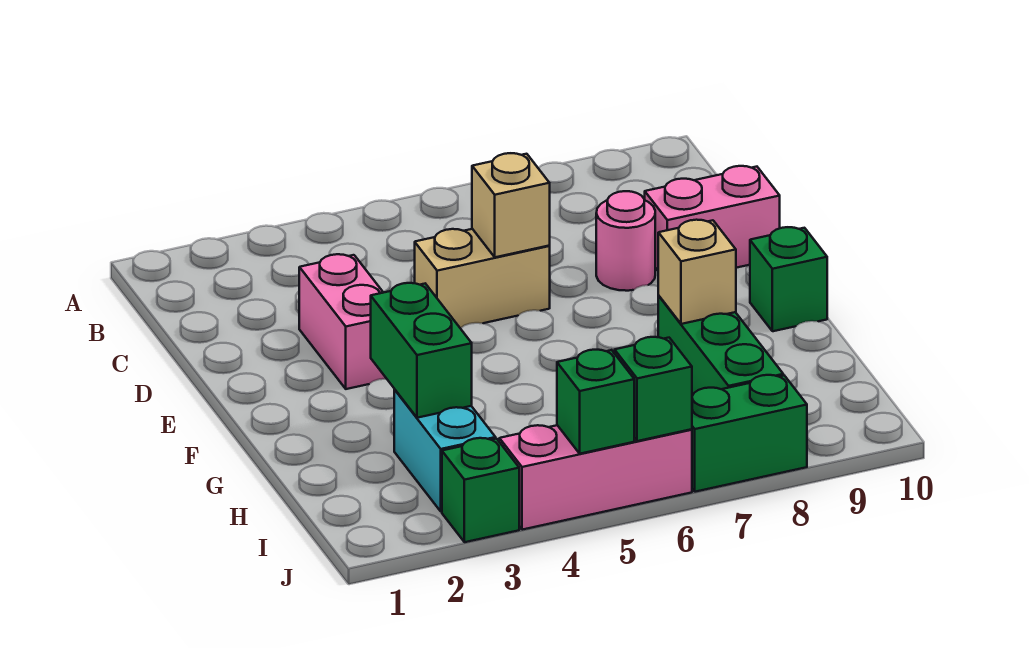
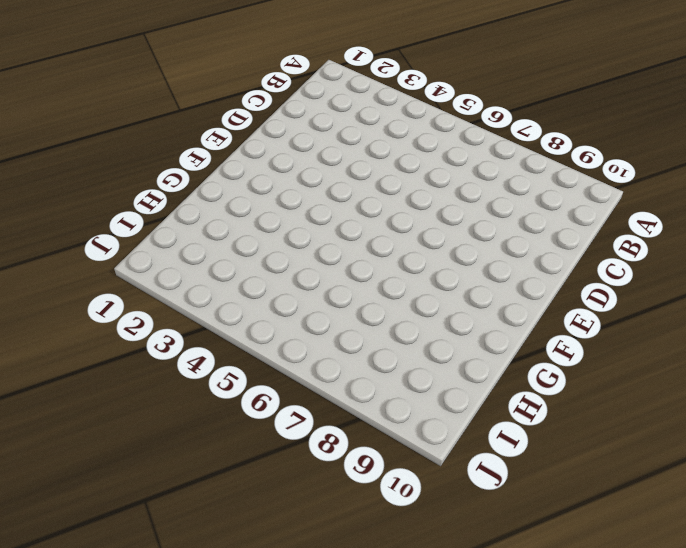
none -> pink brick D3:E3 level 1
none -> tan brick D5:D6 level 1
none -> pink round brick D8 level 1

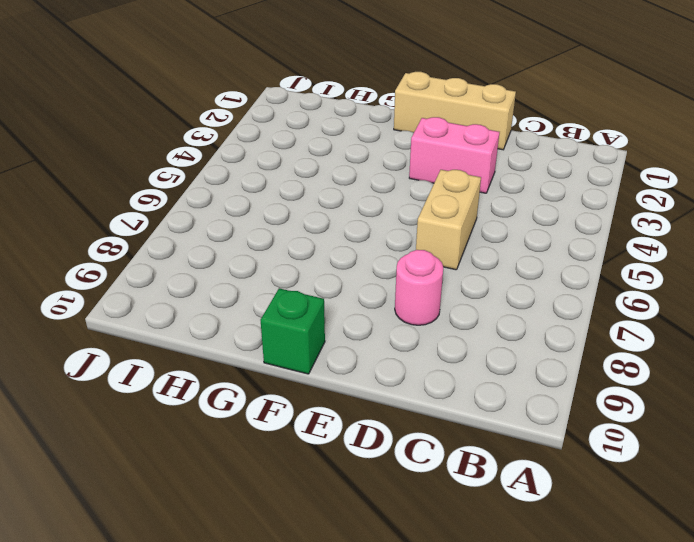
tan brick D1:F1 level 1 -> none
none -> pink brick D9:D10 level 1
none -> green brick G8:I8 level 1
none -> cyan brick H3:I3 level 1

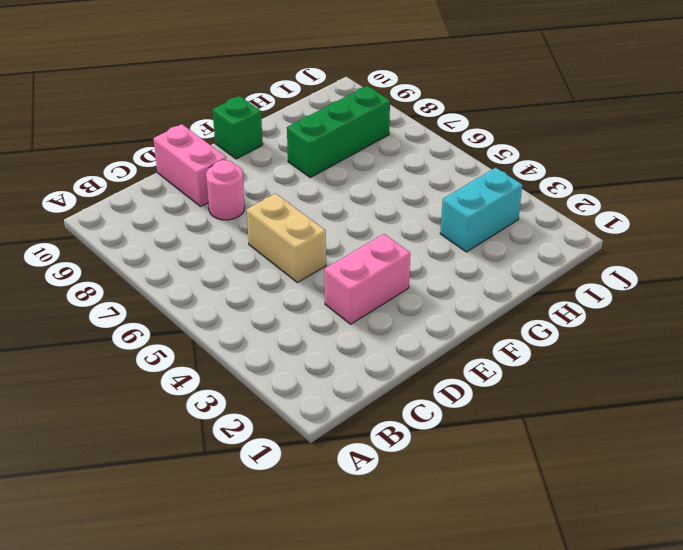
none -> green brick J3 level 1
none -> pink brick J4:J6 level 1
none -> green brick J7:J8 level 1

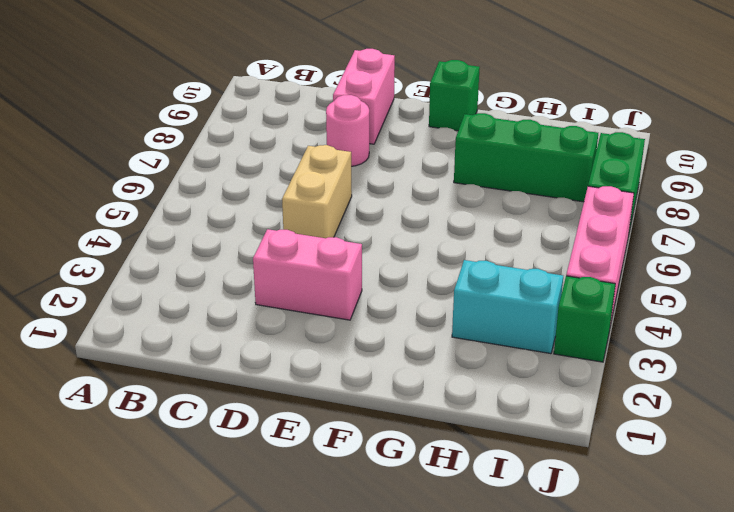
none -> tan brick D6 level 2
none -> green brick G3:H3 level 2
none -> tan brick G8 level 2

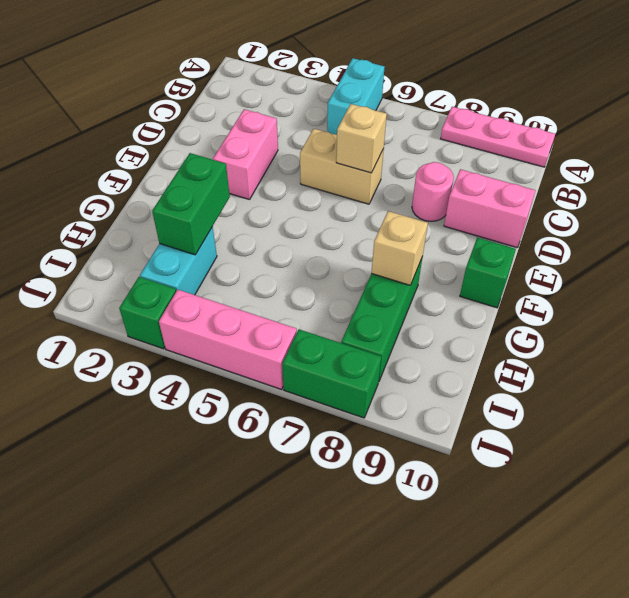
cyan brick A5:B5 level 1 -> none
pink plate A8:A10 level 1 -> none
none -> green brick J5 level 2
none -> green brick J6 level 2

